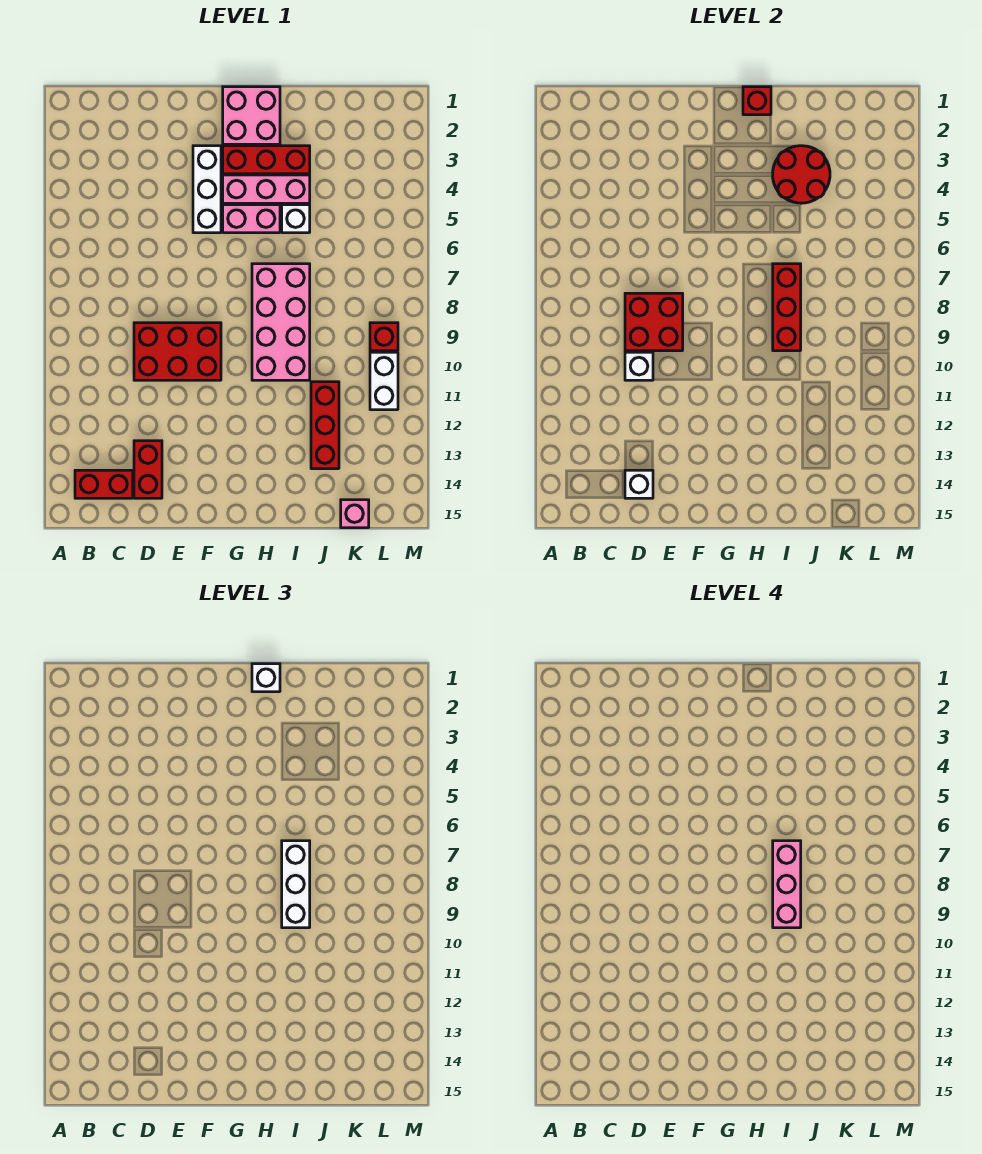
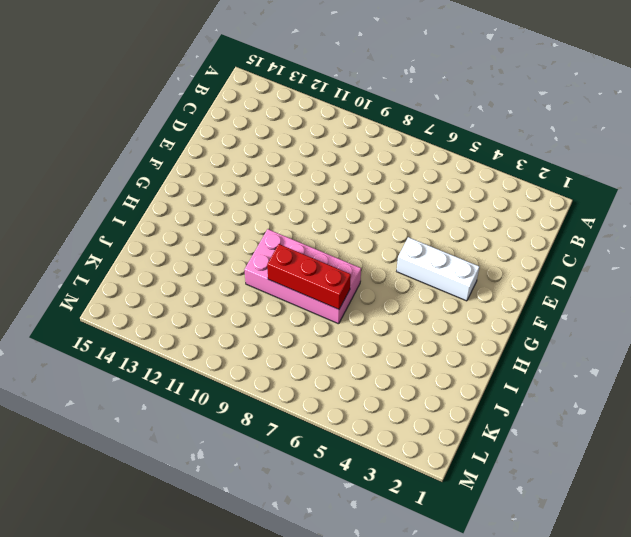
none -> red brick B14:C14 level 1
none -> red brick D9:F10 level 1
none -> red brick D13:D14 level 1

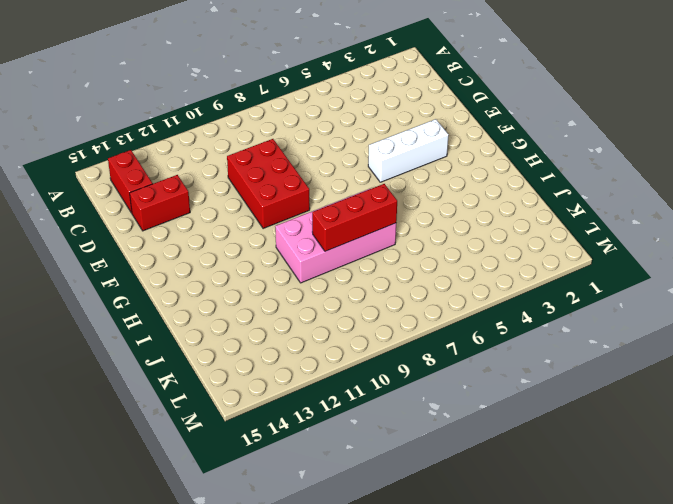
none -> pink brick G1:H2 level 1
none -> red brick G3:I3 level 1
none -> pink brick G4:I4 level 1

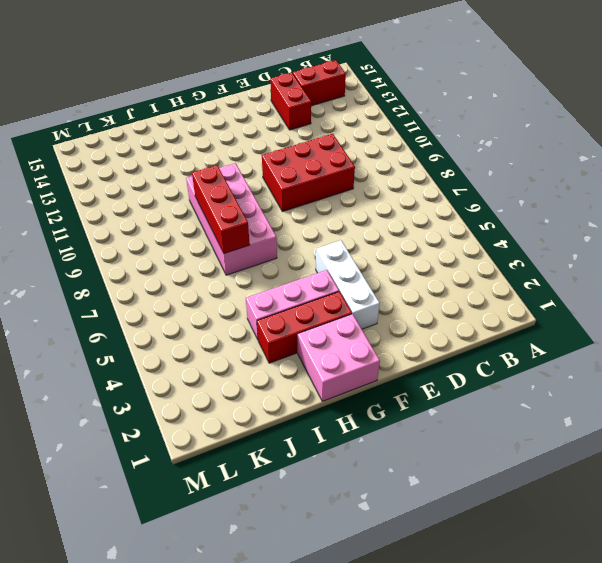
none -> pink brick G5:H5 level 1
none -> white brick I5 level 1
none -> red brick J11:J13 level 1

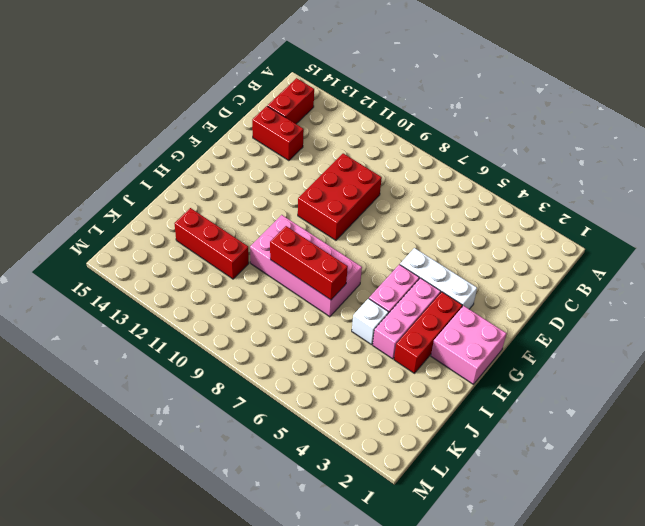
none -> pink brick K15 level 1
none -> red brick L9 level 1
none -> white brick L10:L11 level 1

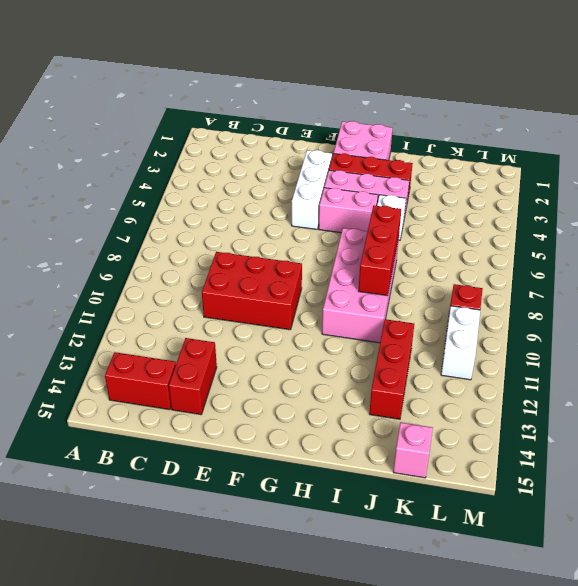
none -> red brick D8:E9 level 2
none -> white brick D10 level 2
none -> white brick D14 level 2

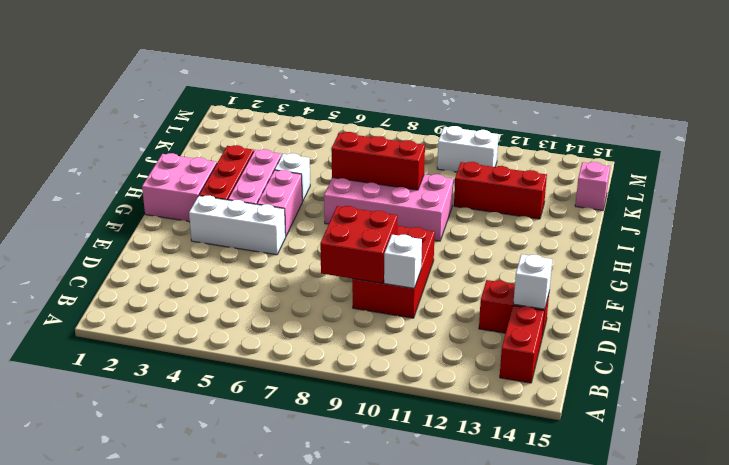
none -> red brick L9 level 1
none -> red brick H1 level 2
none -> red round brick I3:J4 level 2

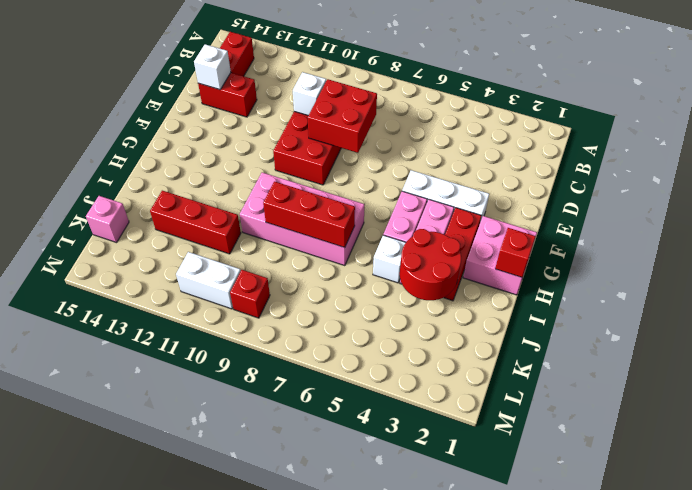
none -> white brick H1 level 3
none -> white brick I7:I9 level 3
none -> pink brick I7:I9 level 4

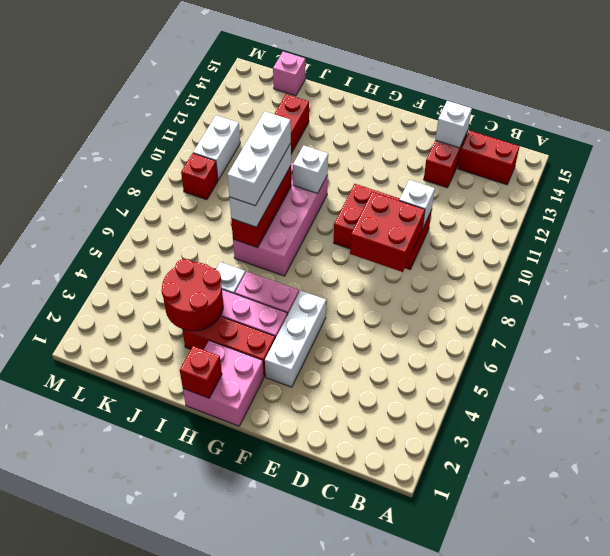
white brick H10 level 2 -> white brick H1 level 3
white brick I7:I9 level 4 -> pink brick I7:I9 level 4

